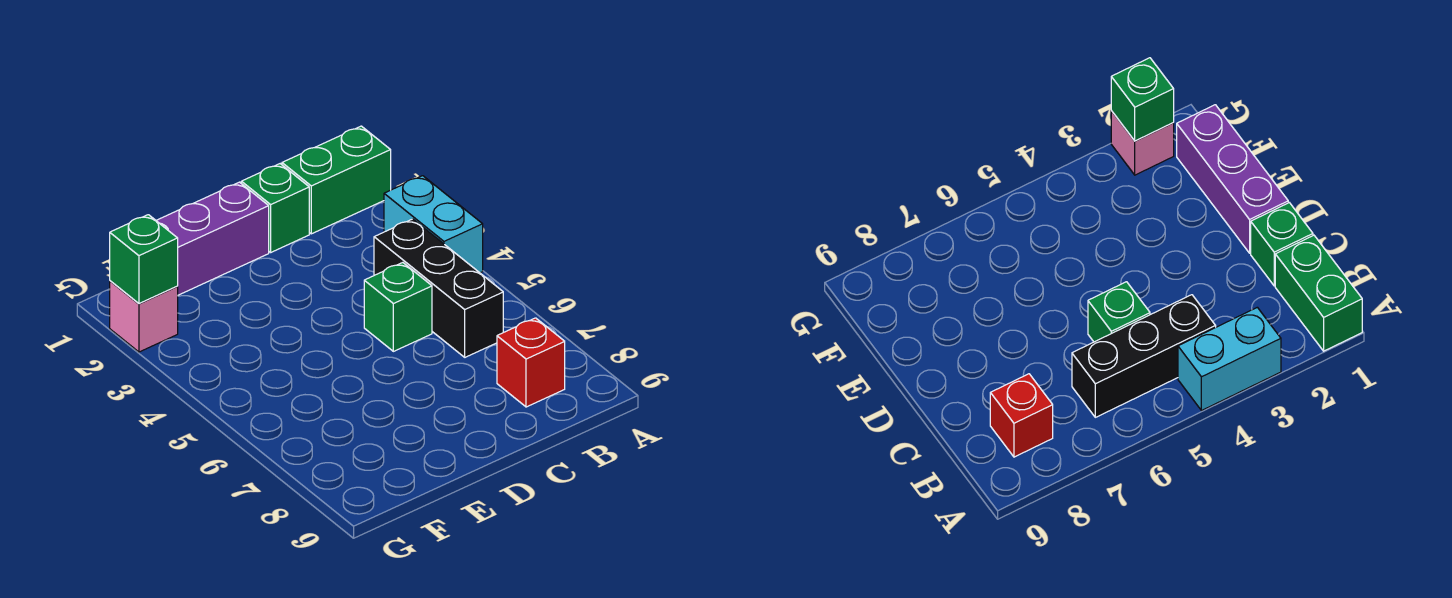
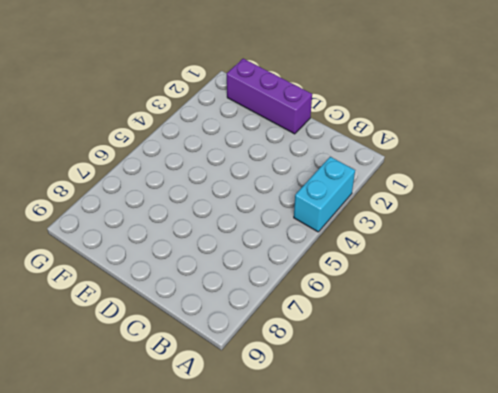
none -> green brick A1:B1 level 1
none -> black brick B4:B6 level 1

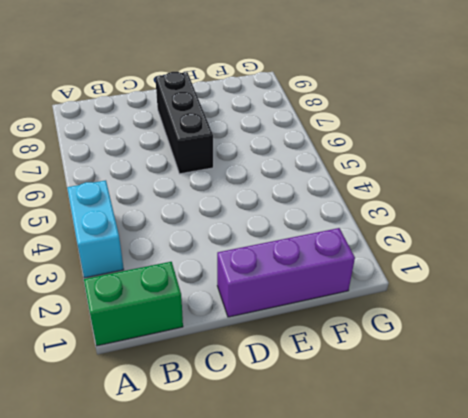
black brick D6:D8 level 1 -> black brick B4:B6 level 1
none -> red brick B8 level 1
none -> green brick C1 level 1

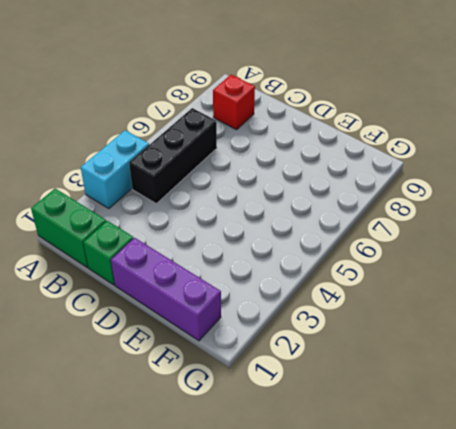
none -> green brick C5 level 1
none -> pink brick G2 level 1

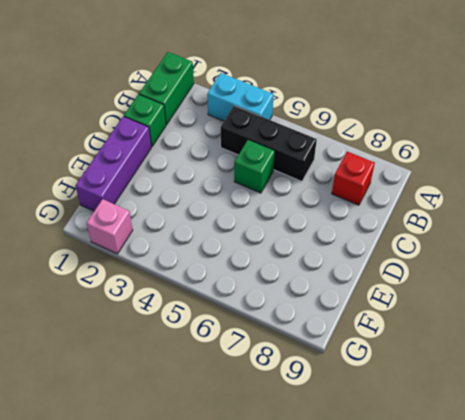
none -> green brick G2 level 2

